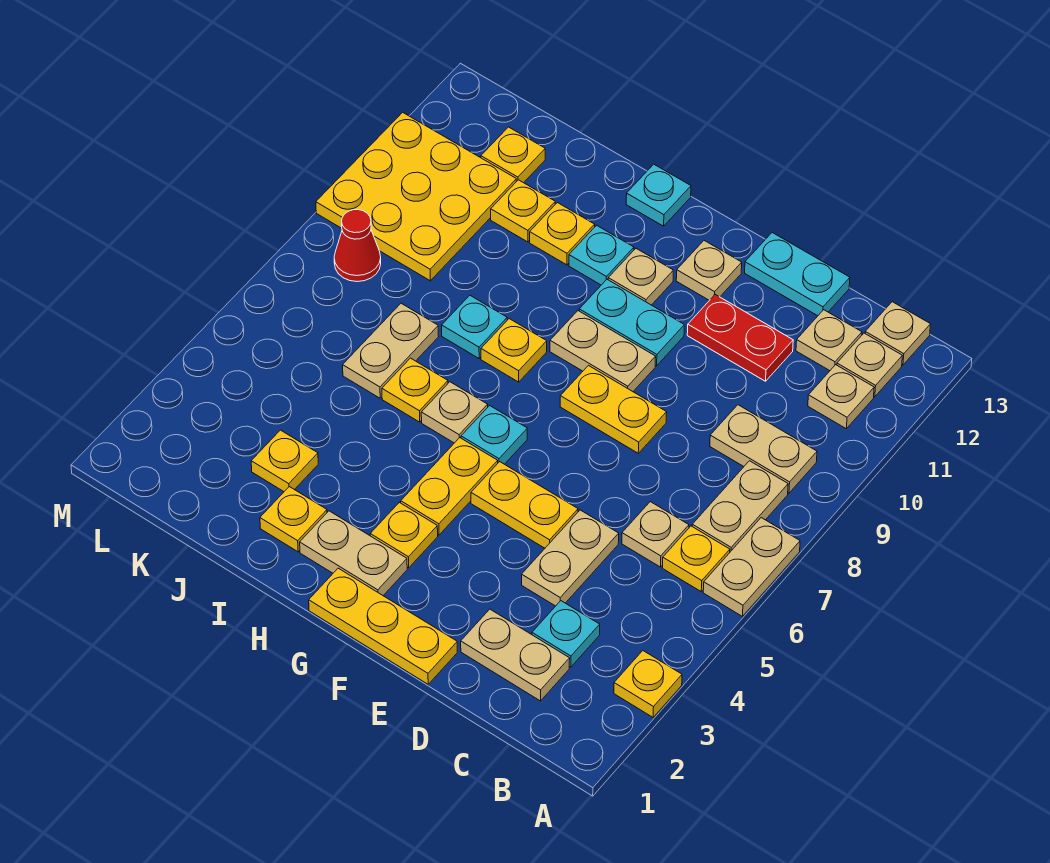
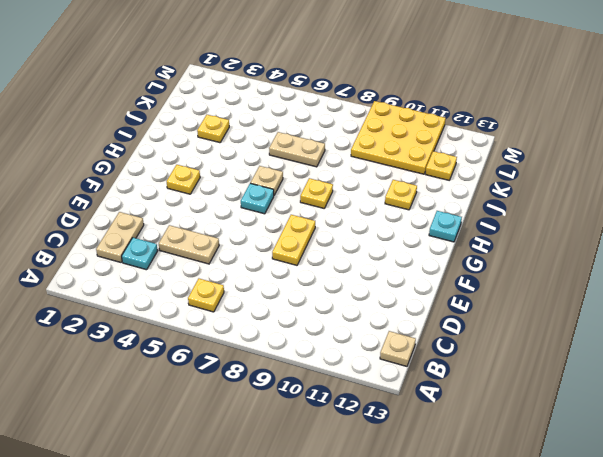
none -> yellow plate A3 level 1
none -> tan plate A6:A7 level 1
none -> tan plate B7:B8 level 1
none -> tan plate B9:C9 level 1

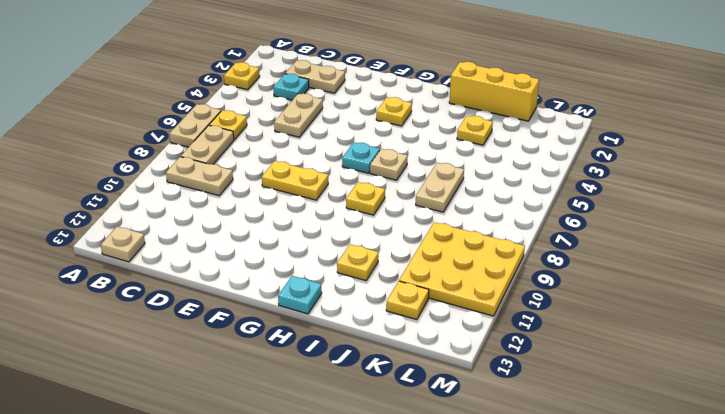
yellow brick I1:K1 level 1 -> none
none -> tan plate B11 level 1
none -> tan plate B12 level 1
none -> tan plate C6 level 1
none -> tan plate C12 level 1

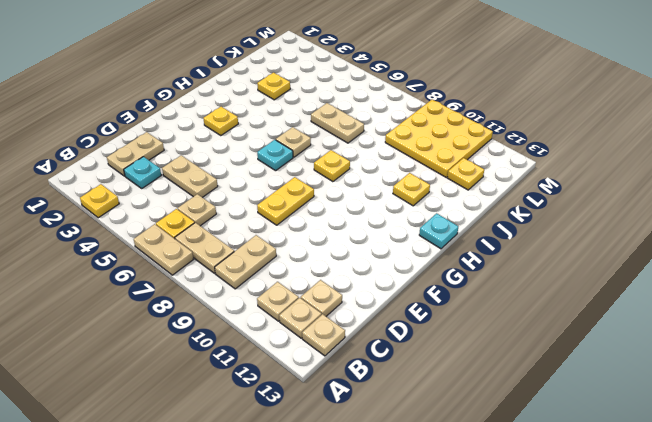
none -> red plate D11:E11 level 1
none -> cyan plate D13:E13 level 1
none -> yellow plate E1:G1 level 1
none -> yellow plate E5:F5 level 1

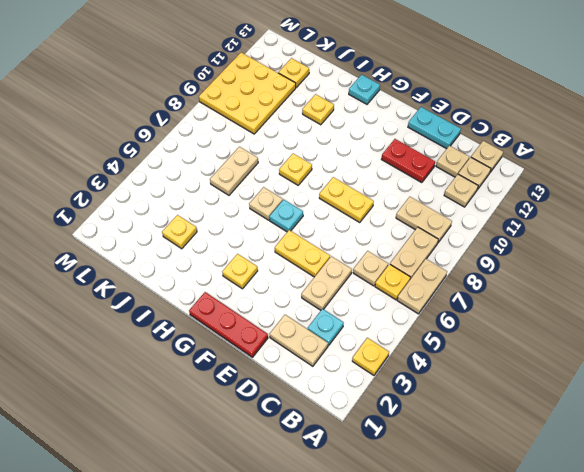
red plate E1:G1 level 1 -> yellow plate E1:G1 level 1
none -> tan plate F9:G9 level 1
none -> cyan plate F10:G10 level 1
none -> tan plate F12 level 1
none -> tan plate G2:H2 level 1

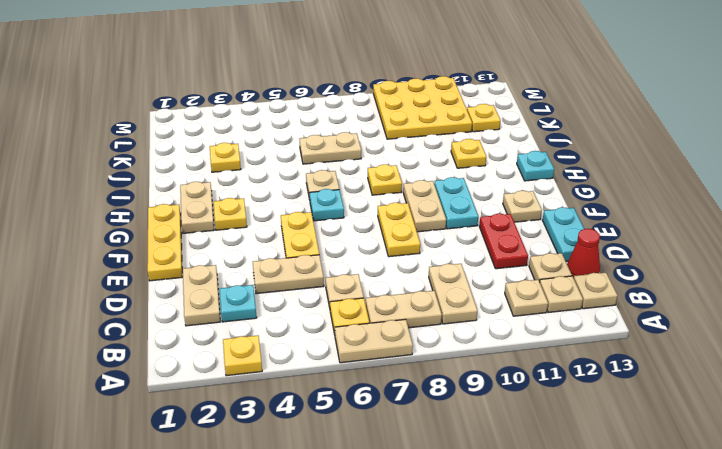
red cone C13 level 1 -> red cone L8 level 1
none -> yellow plate G4:G5 level 1
none -> tan plate G11 level 1
none -> cyan plate H11 level 1
none -> yellow plate I2 level 1

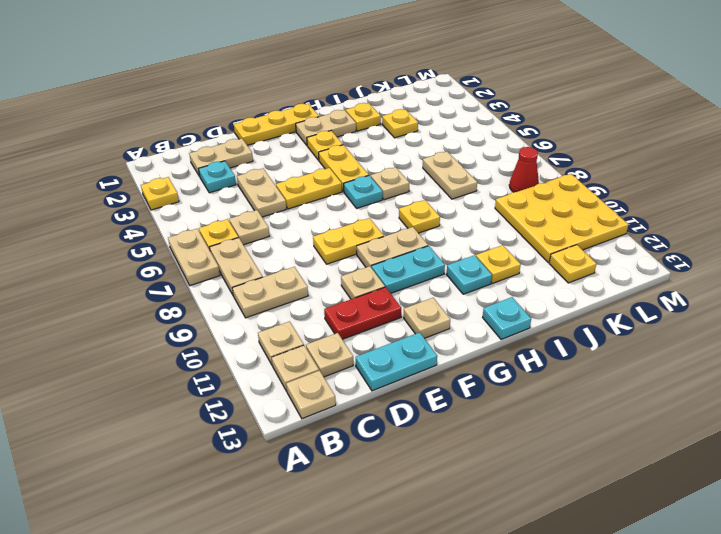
tan plate E10 level 1 -> tan plate G11 level 1
none -> yellow plate I6 level 1
none -> cyan plate I8 level 1
none -> yellow plate J11 level 1

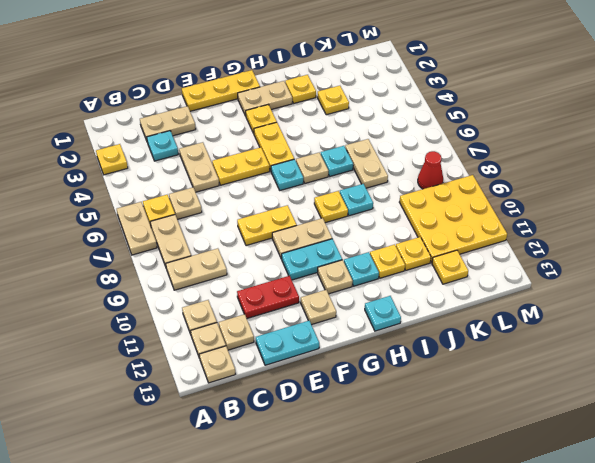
cyan plate I6 level 1 -> yellow plate I6 level 1

